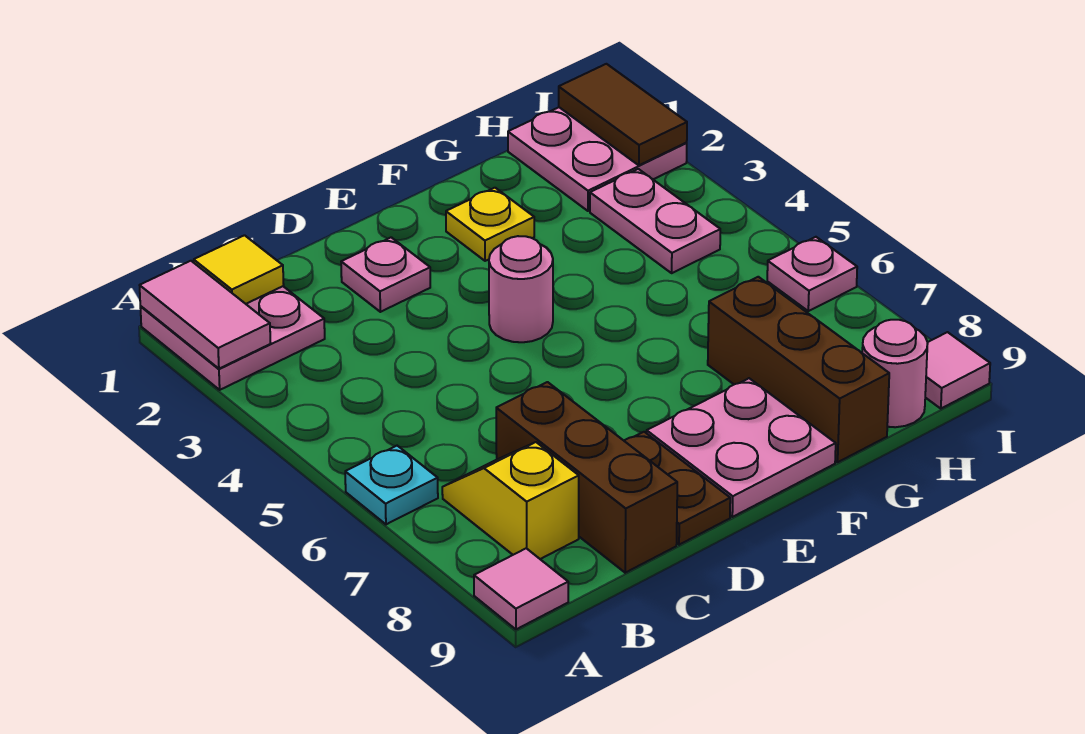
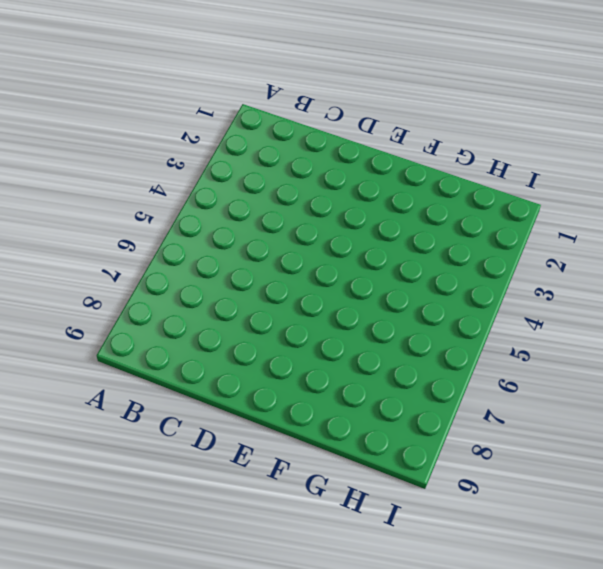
none -> pink plate A1:B2 level 1
none -> cyan plate A6 level 1
none -> pink tile A9 level 1

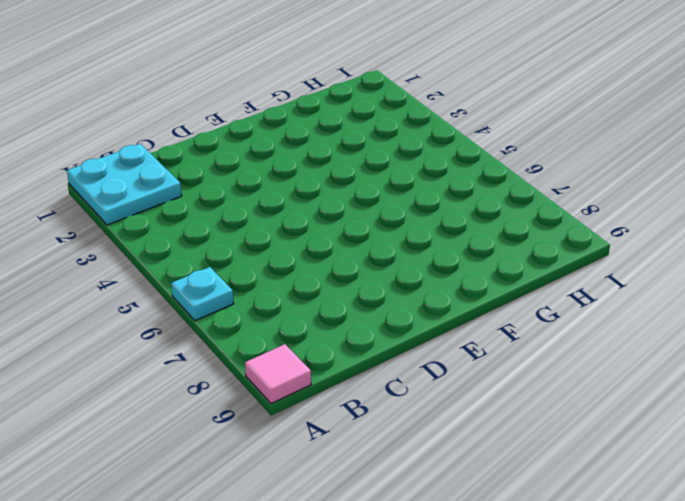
cyan plate A1:B2 level 1 -> pink plate A1:B2 level 1
none -> yellow slope B7:B8 level 1 top 8
none -> brown brick C7:C9 level 1
none -> pink plate D2 level 1

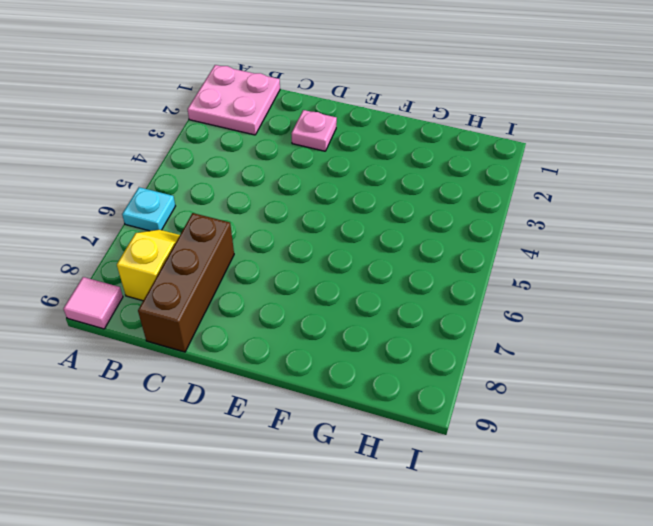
none -> brown plate D8:D9 level 1
none -> pink round brick E4 level 1
none -> pink plate E8:F9 level 1

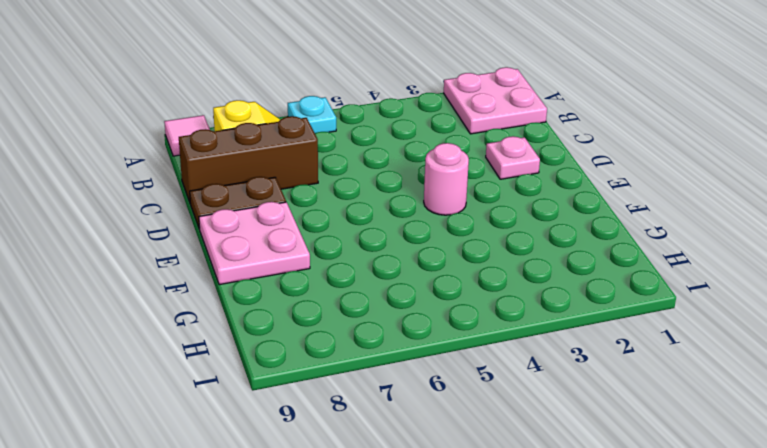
none -> yellow plate F2 level 1
none -> brown brick G7:G9 level 1
none -> pink plate H1:I2 level 1

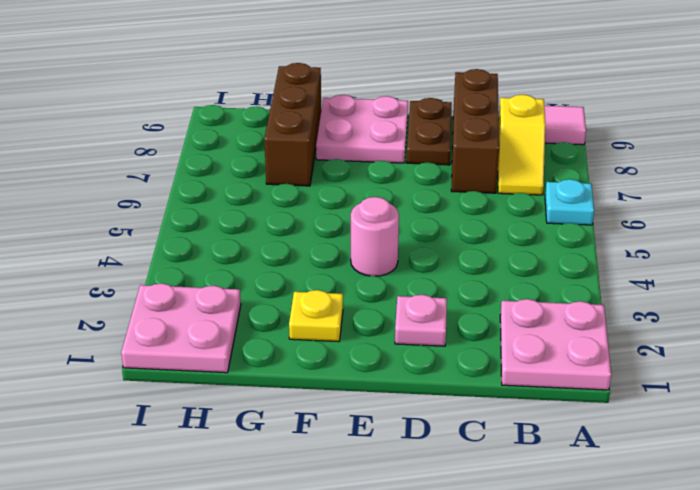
none -> pink plate H3:H4 level 1
none -> pink round brick H9 level 1
none -> pink plate I6 level 1

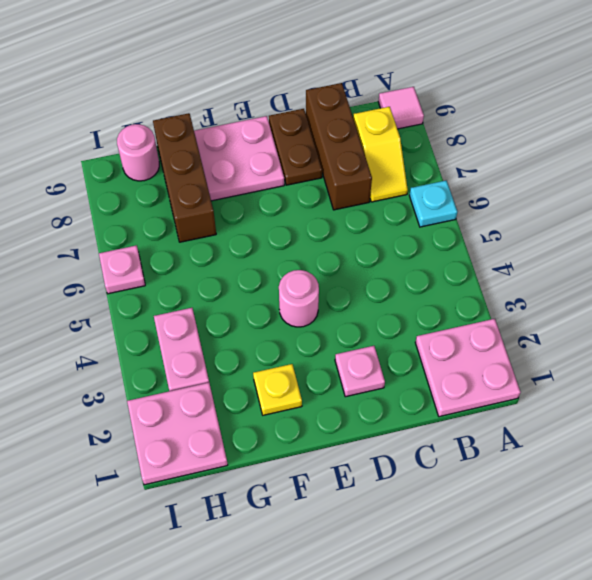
none -> pink tile I9 level 1
none -> pink tile A1:A2 level 2
none -> yellow tile B1 level 2

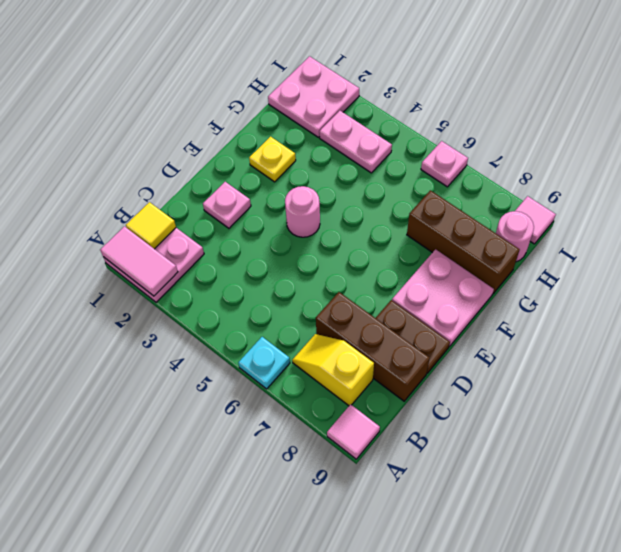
none -> brown tile I1:I2 level 2

